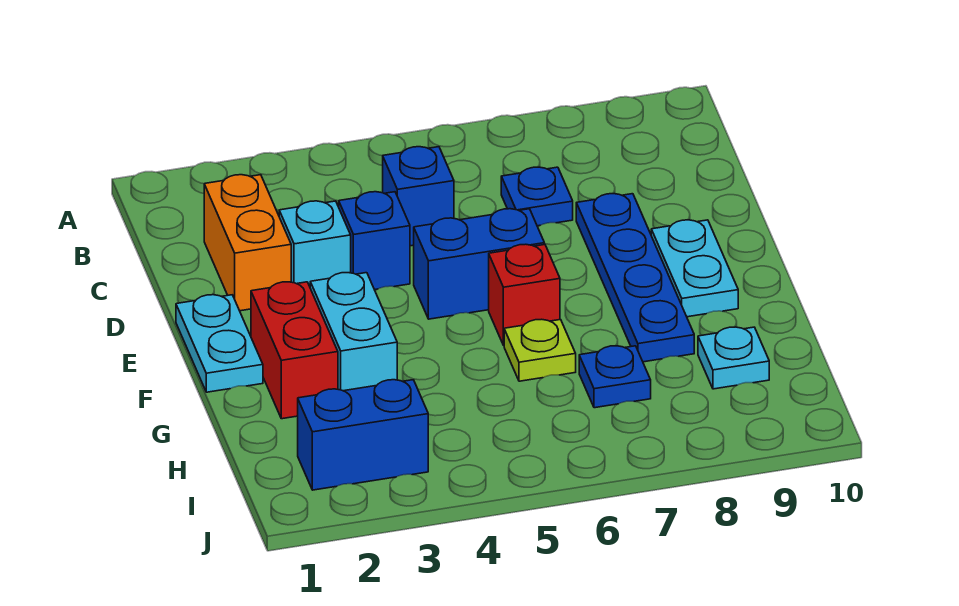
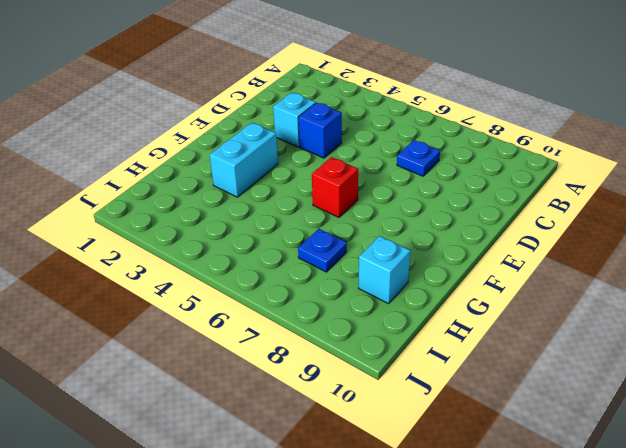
cyan brick H9 level 1 -> cyan plate H9 level 1
none -> orange brick C2:D2 level 1
none -> blue brick C5 level 1
none -> blue plate D8:G8 level 1

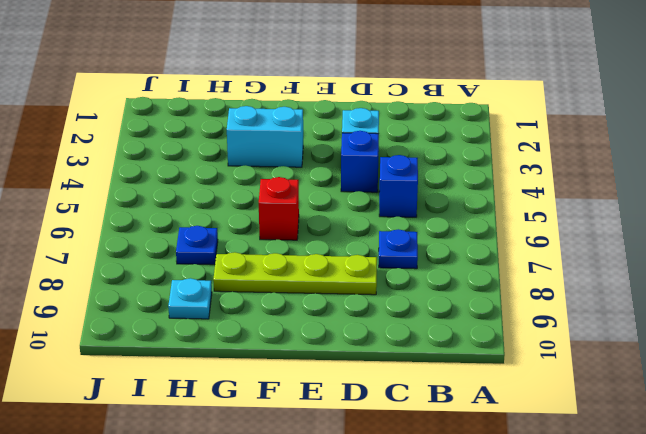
lime plate D8:G8 level 1 -> blue plate D8:G8 level 1
none -> orange brick C2:D2 level 1
none -> cyan plate E1:F1 level 1
none -> blue brick E5:E6 level 1

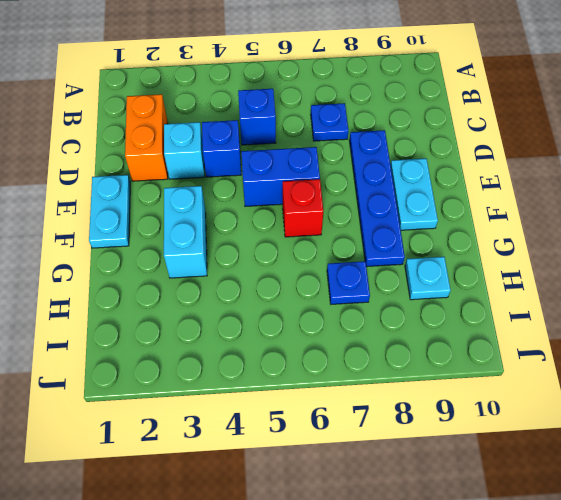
none -> red brick F2:G2 level 1
none -> lime plate G6 level 1
none -> blue brick I2:I3 level 1

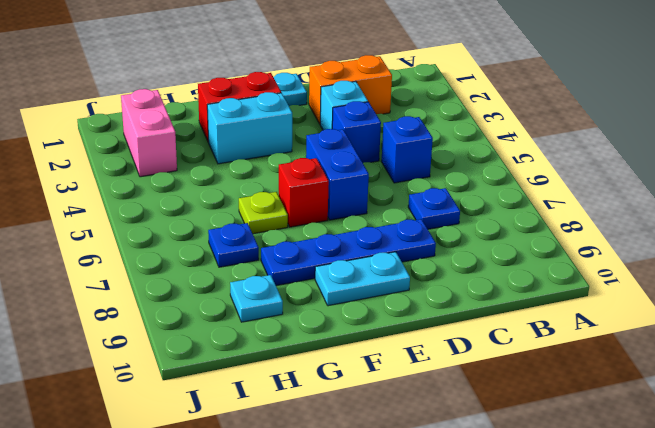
pink brick I2:I3 level 1 -> blue brick I2:I3 level 1

